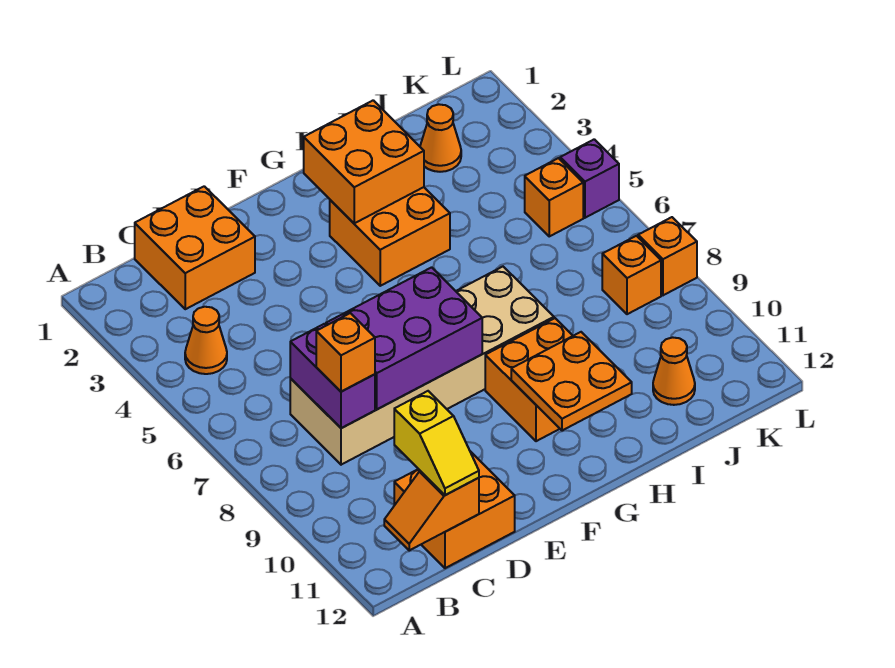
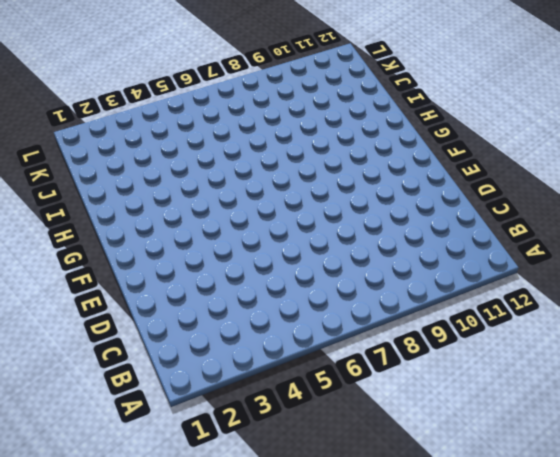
none -> orange cone B4 level 1
none -> orange brick C1:D2 level 1
none -> tan brick C7:H8 level 1

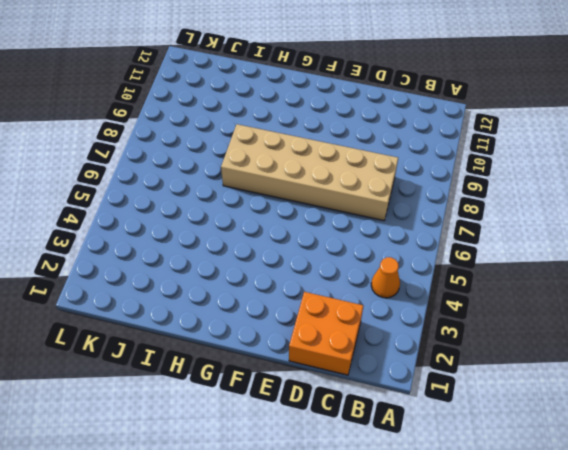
none -> orange brick C11:D12 level 1
none -> orange brick G3:H4 level 1
none -> orange brick G9:H10 level 1

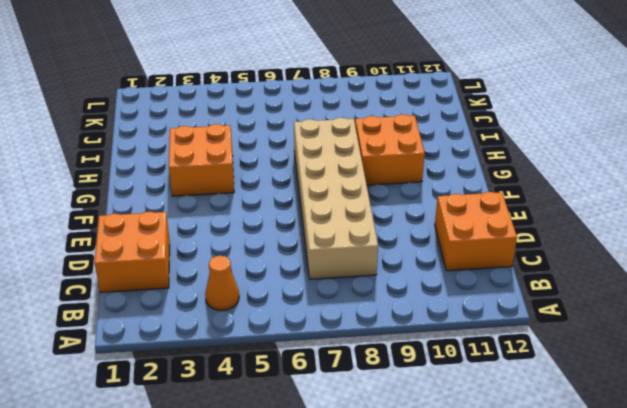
none -> orange cone J2 level 1
none -> orange cone J11 level 1
none -> orange brick K5 level 1

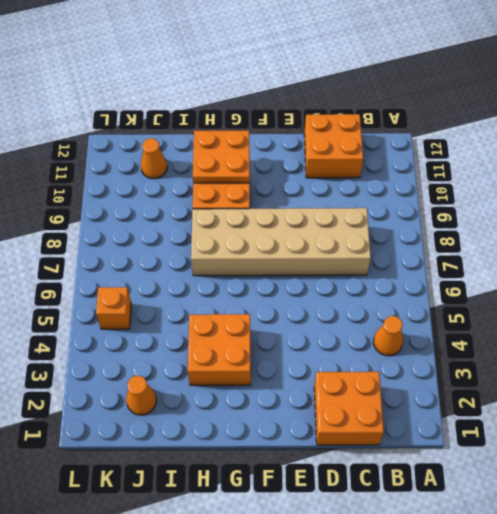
none -> orange brick K8 level 1
none -> purple brick L5 level 1
none -> orange brick L8 level 1

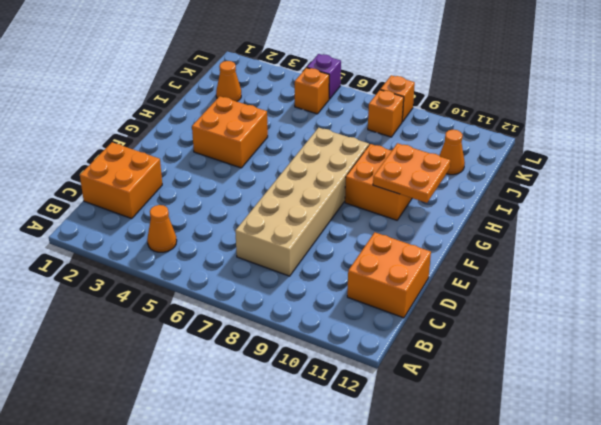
none -> orange slope B12:C12 level 2 top C
none -> purple brick C7:C8 level 2
none -> purple brick D7:F8 level 2

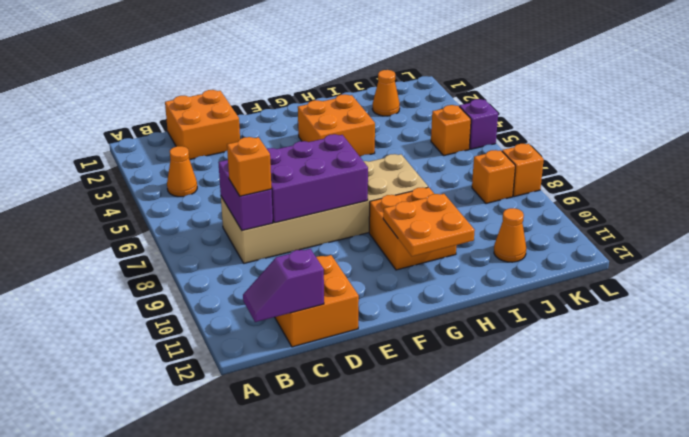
purple slope B12:C12 level 2 top C -> orange slope B12:C12 level 2 top C
none -> orange brick G2:H3 level 2
none -> yellow slope C11:C12 level 3 top 11

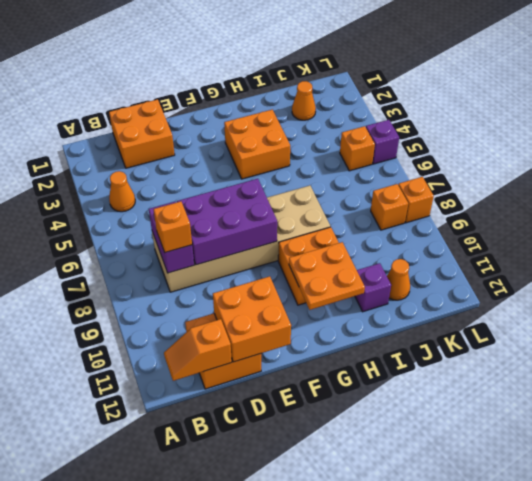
orange brick D11:E12 level 2 -> orange brick G2:H3 level 2
purple brick I11 level 1 -> none
none -> yellow slope C11:C12 level 3 top 11

